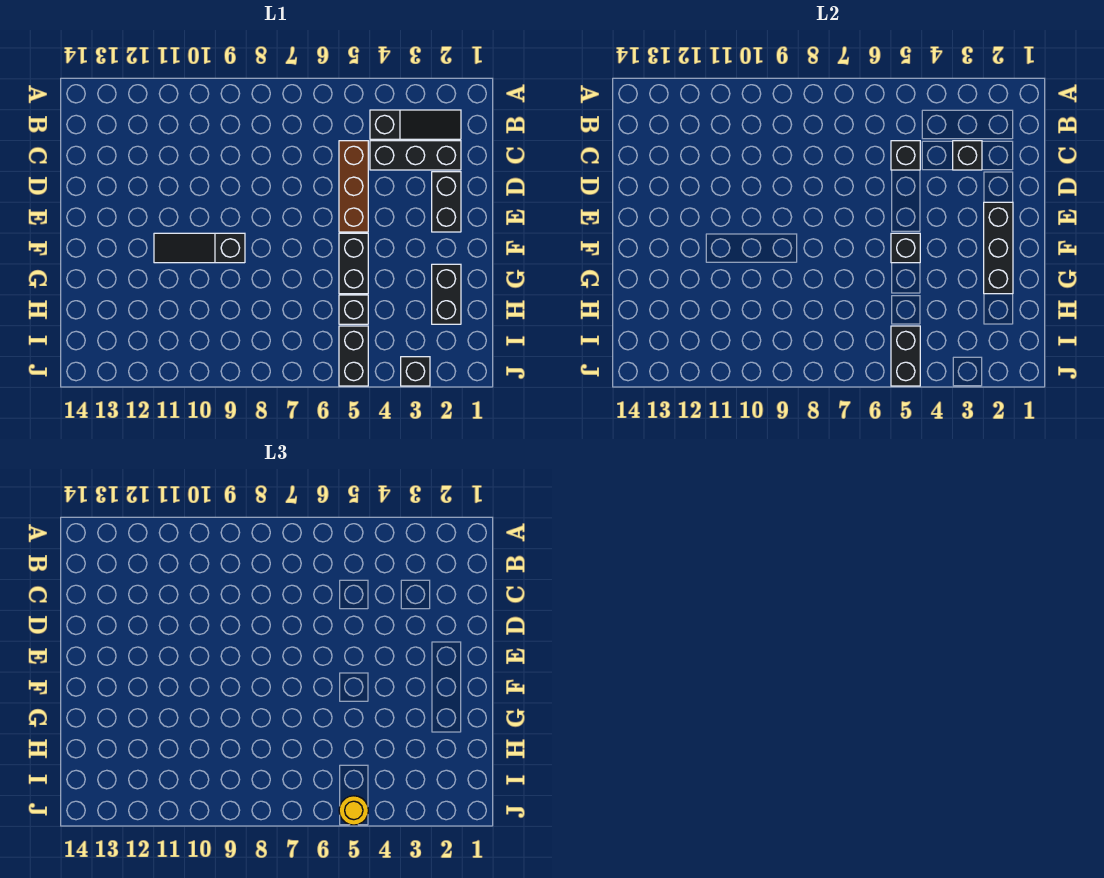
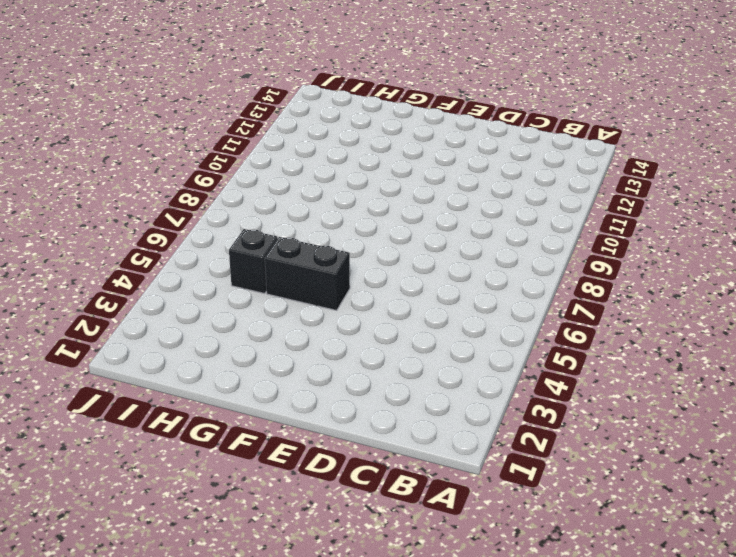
none -> black slope B2:B4 level 1 top 4
none -> black brick C2:C4 level 1
none -> brown brick C5:E5 level 1

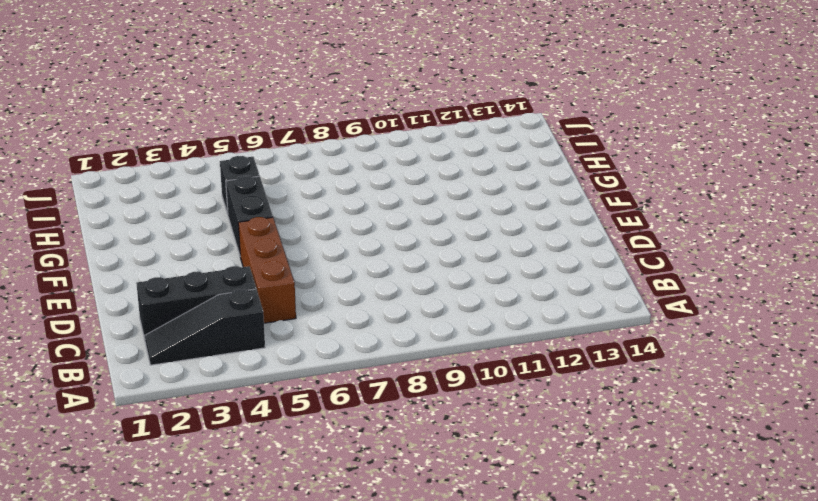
none -> black brick D2:E2 level 1
none -> black slope F9:F11 level 1 top 9
none -> black brick G2:H2 level 1

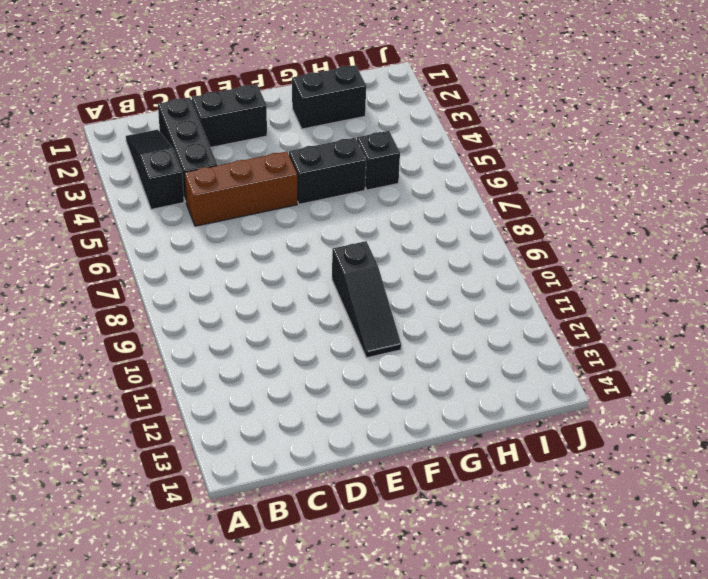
none -> black brick I5:J5 level 1
none -> black brick J3 level 1
none -> black brick C3 level 2

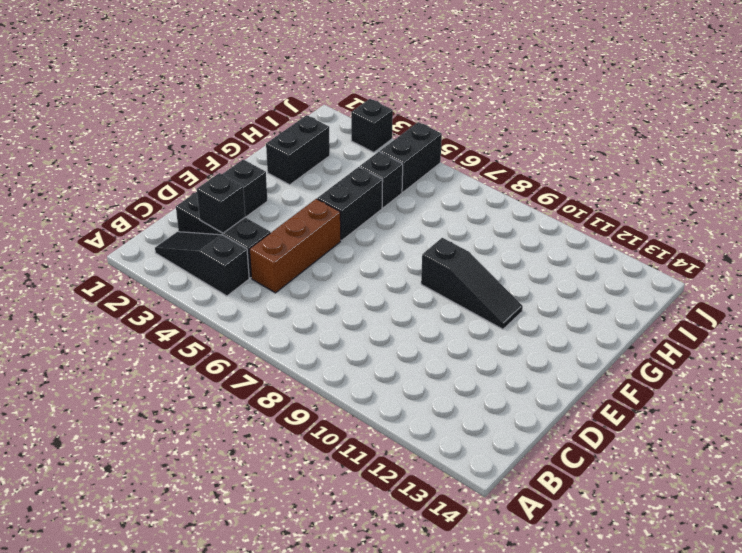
none -> black brick C5 level 2
none -> black brick E2:G2 level 2
none -> black brick F5 level 2

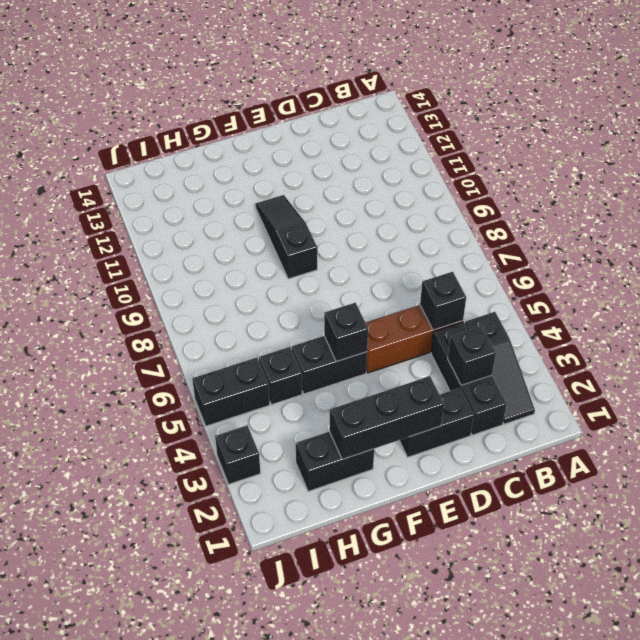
none -> black brick I5:J5 level 2
none -> yellow round brick J5 level 3

